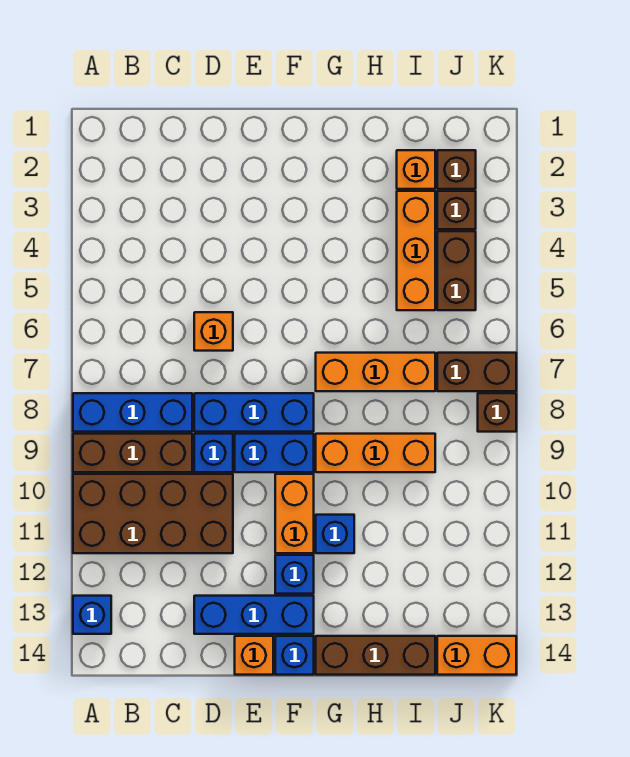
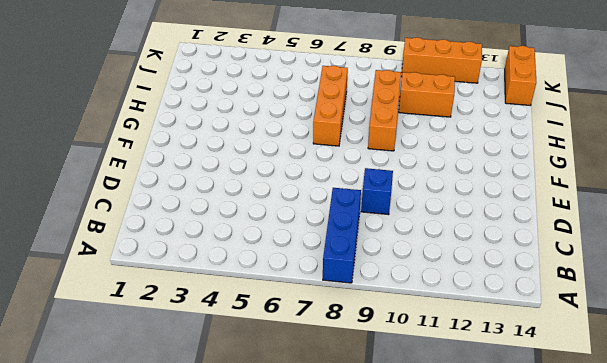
orange brick I10:I11 level 1 -> orange brick F10:F11 level 1
orange brick K10:K12 level 1 -> orange brick I3:I5 level 1
none -> brown brick A9:C9 level 1
none -> brown brick A10:D11 level 1
none -> blue brick A13 level 1

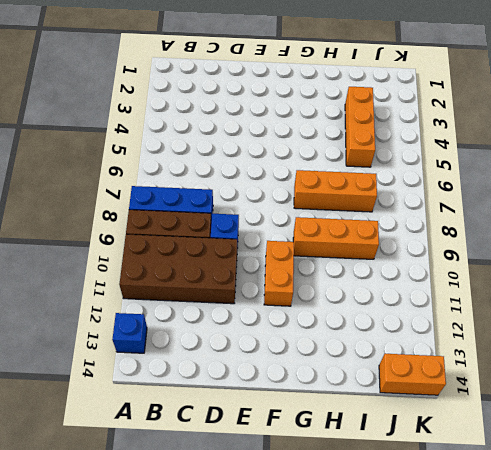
none -> orange brick D6 level 1
none -> blue brick D8:F8 level 1
none -> blue brick D13:F13 level 1

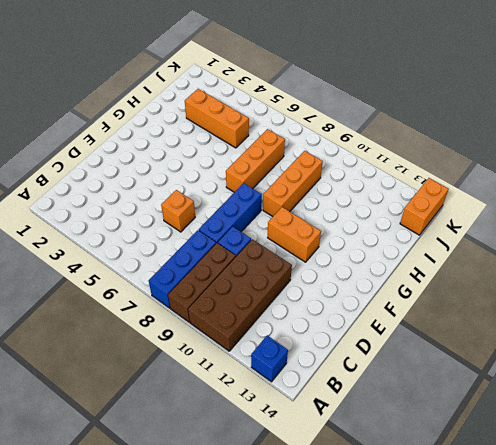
none -> blue brick D13:F13 level 1
none -> blue brick E9:F9 level 1
none -> orange brick E14 level 1

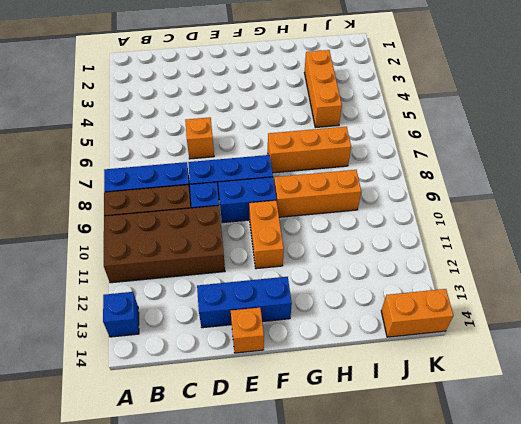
none -> blue brick F12 level 1
none -> blue brick F14 level 1
none -> blue brick G11 level 1

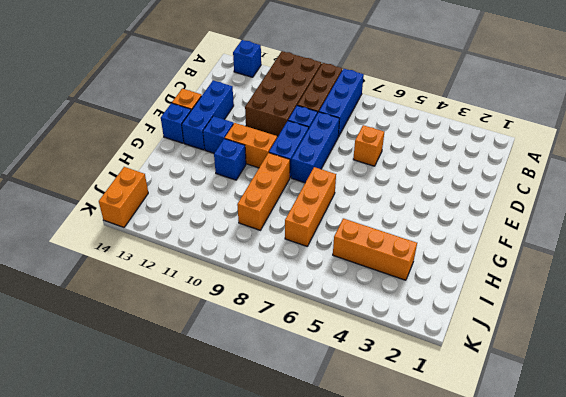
none -> brown brick G14:I14 level 1
none -> orange brick I2 level 1
none -> brown brick J2 level 1

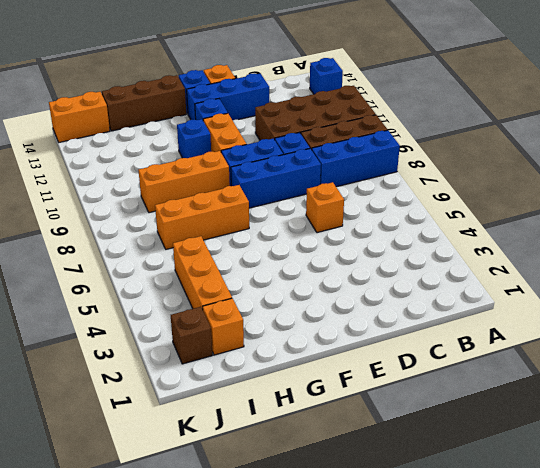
none -> brown brick J3 level 1
none -> brown brick J4:J5 level 1
none -> brown brick J7:K7 level 1

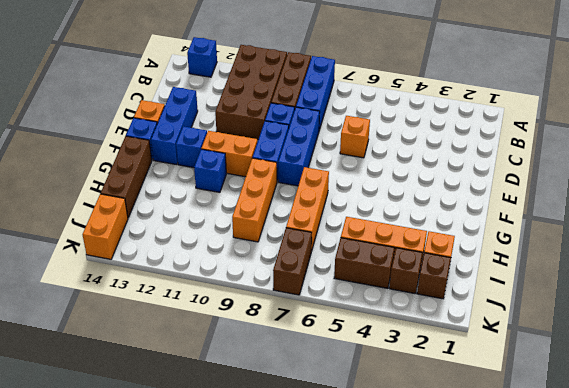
none -> brown brick K8 level 1

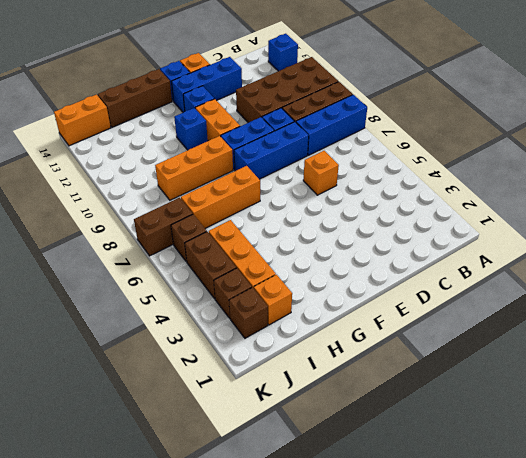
brown brick J6 level 1 -> brown brick K8 level 1

